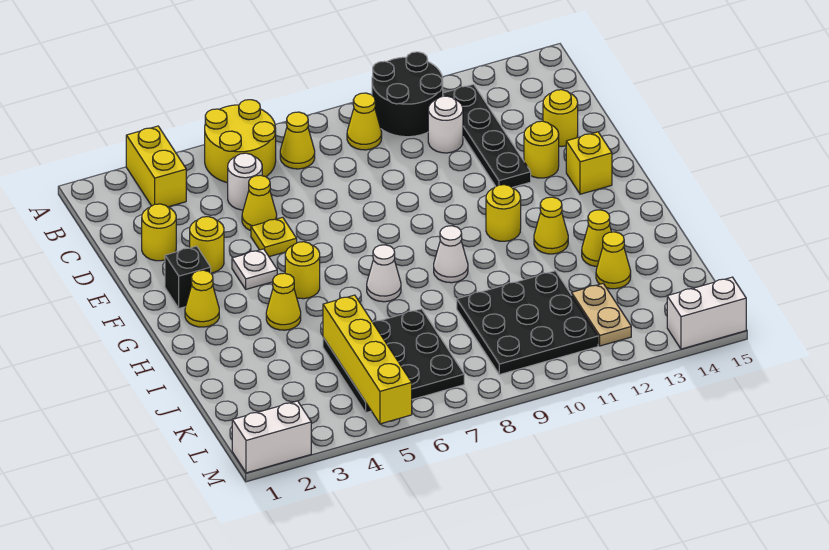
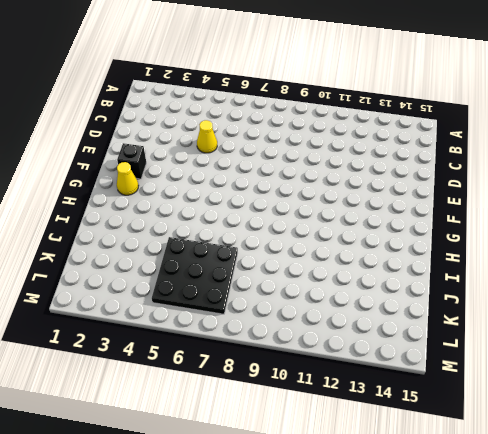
none -> yellow brick A3:B3 level 1
none -> yellow round brick A5:B6 level 1
none -> black round brick A10:B11 level 1
none -> yellow cone B7 level 1

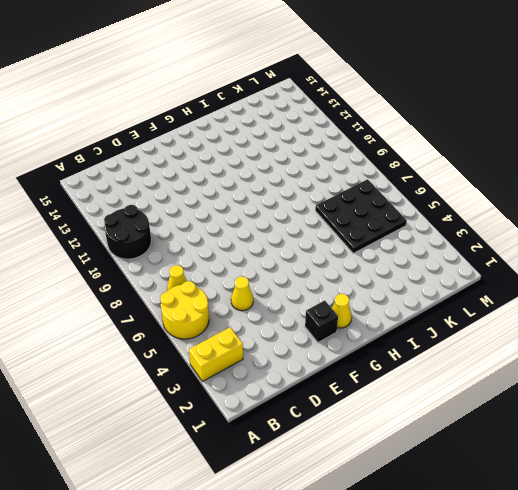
none -> yellow cone B9 level 1
none -> black plate B12:E12 level 1
none -> white round brick C5 level 1
none -> white round brick C11 level 1

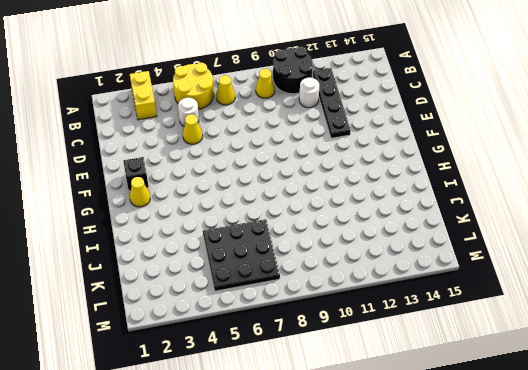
none -> yellow round brick D2 level 1
none -> yellow round brick D14 level 1
none -> yellow round brick E3 level 1
none -> yellow plate E5 level 1

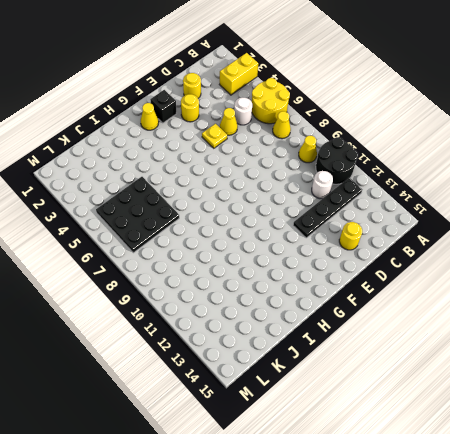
none -> yellow round brick E13 level 1
none -> white plate F4 level 1
none -> yellow brick F14 level 1
none -> yellow round brick G5 level 1

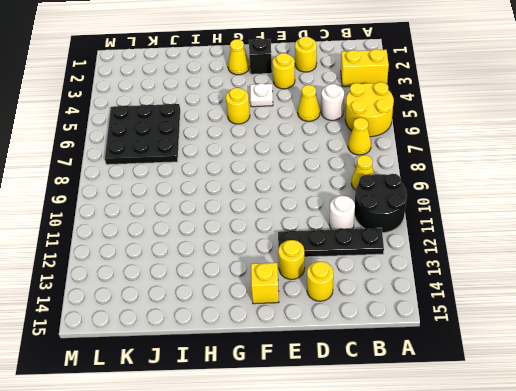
none -> yellow plate E5 level 1
none -> yellow round brick G11 level 1
none -> yellow cone H4 level 1
none -> white cone H7 level 1

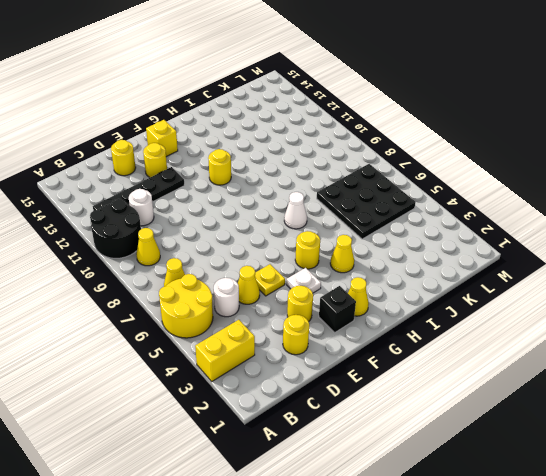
none -> white cone H9 level 1
none -> yellow cone H12 level 1
none -> yellow cone I13 level 1
none -> black plate J9:L11 level 1

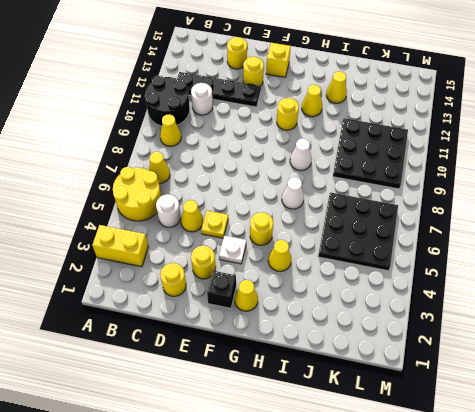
none -> yellow cone J13 level 1
none -> tan plate K12:L12 level 1
none -> white brick M1:M2 level 1
none -> white brick M14:M15 level 1

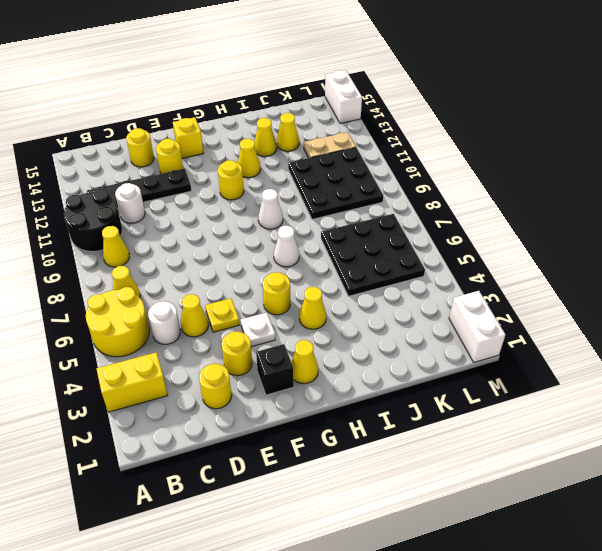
none -> yellow brick J5:M5 level 2

